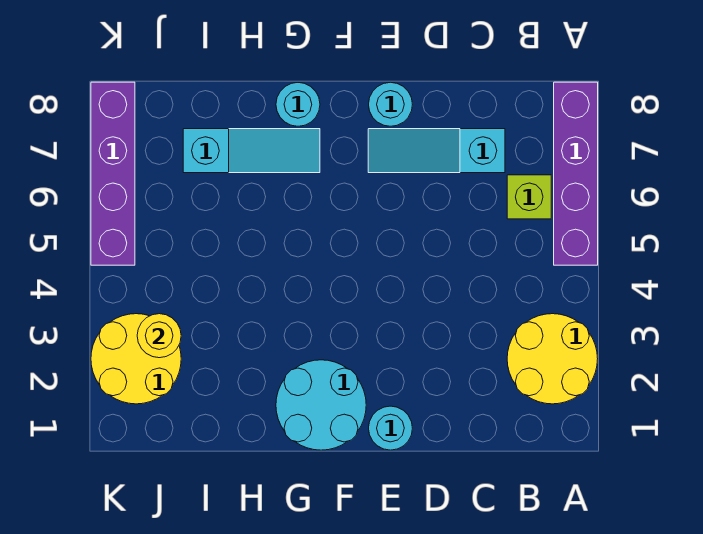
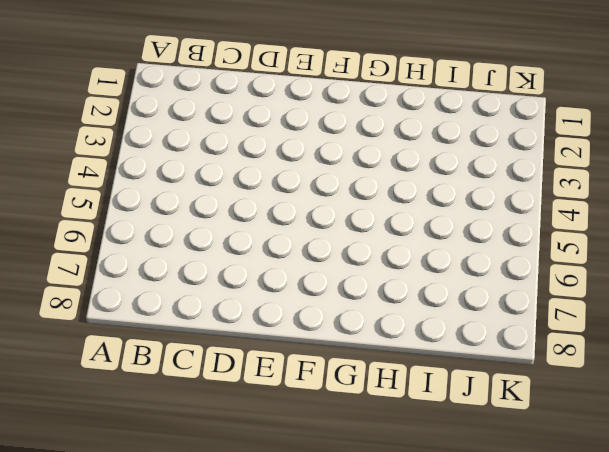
none -> yellow round brick A2:B3 level 1
none -> purple brick A5:A8 level 1
none -> lime brick B6 level 1

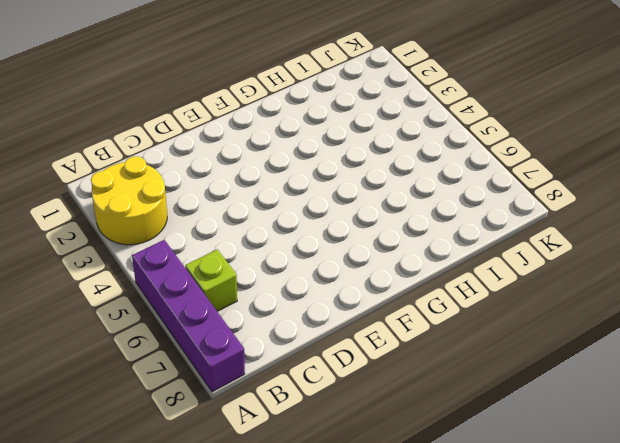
none -> cyan slope C7:E7 level 1 top C
none -> cyan round brick E1 level 1
none -> cyan round brick E8 level 1

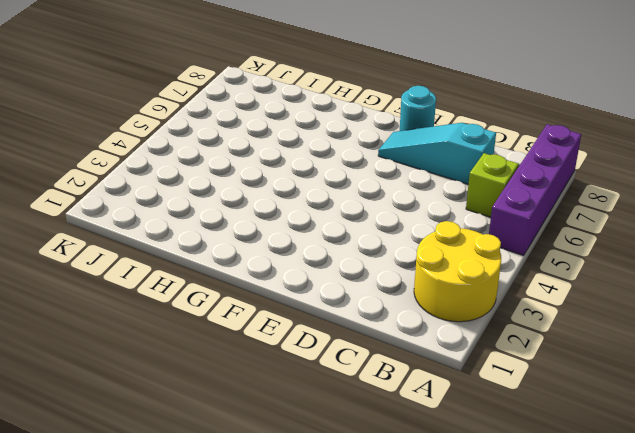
none -> cyan round brick E1 level 1
none -> cyan round brick F1:G2 level 1
none -> cyan slope G7:I7 level 1 top I

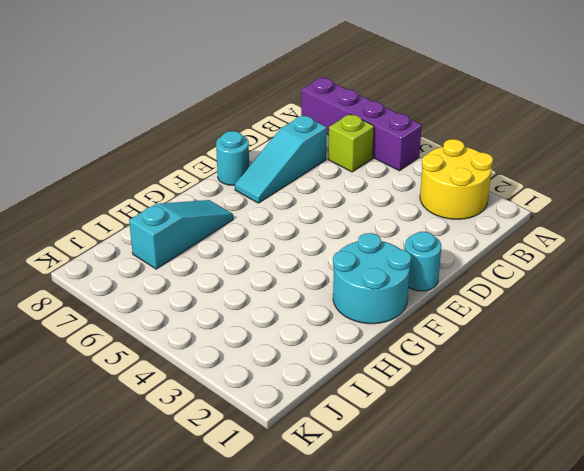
none -> cyan round brick G8 level 1
none -> yellow round brick J2:K3 level 1
none -> purple brick K5:K8 level 1

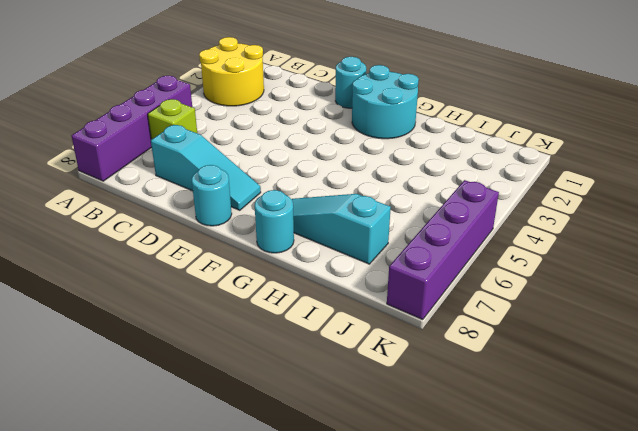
none -> yellow round brick J2:K3 level 1
none -> yellow round brick J3 level 2

